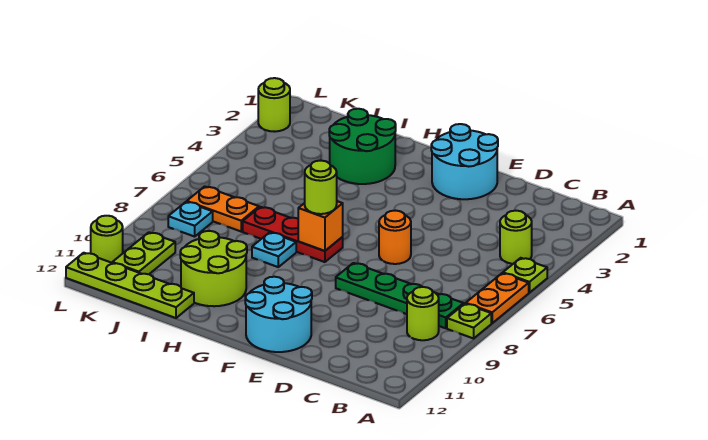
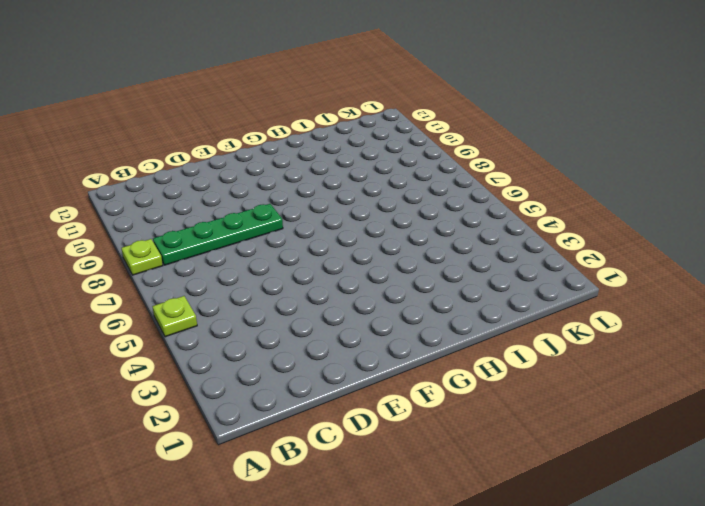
none -> orange plate A6:A7 level 1
none -> lime round brick B4 level 1
none -> lime round brick B9 level 1

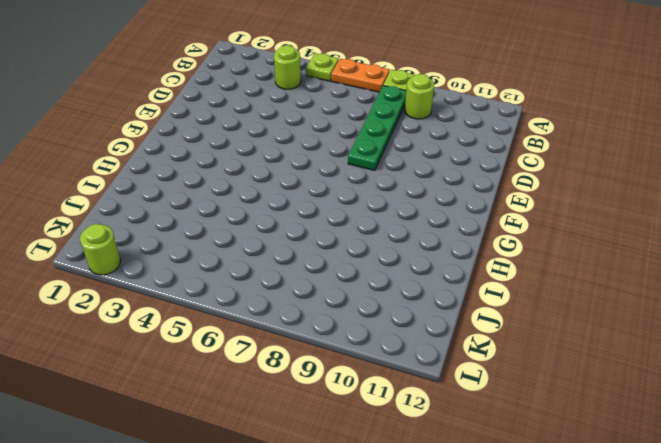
none -> cyan round brick E1:F2 level 1
none -> orange round brick E6 level 1
none -> cyan round brick E11:F12 level 1

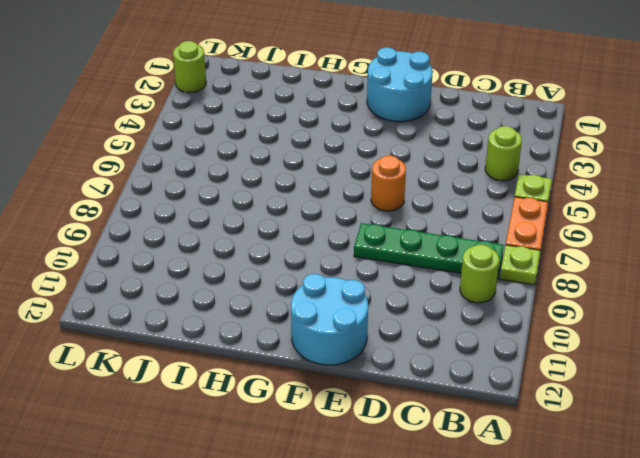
none -> red plate G7:I7 level 1
none -> green round brick H2:I3 level 1
none -> cyan plate H8 level 1

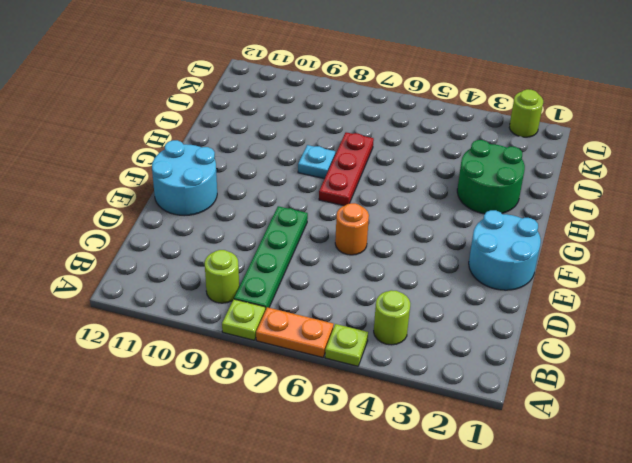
none -> lime round brick H10:I11 level 1
none -> lime plate I12:L12 level 1
none -> orange plate J7:K7 level 1

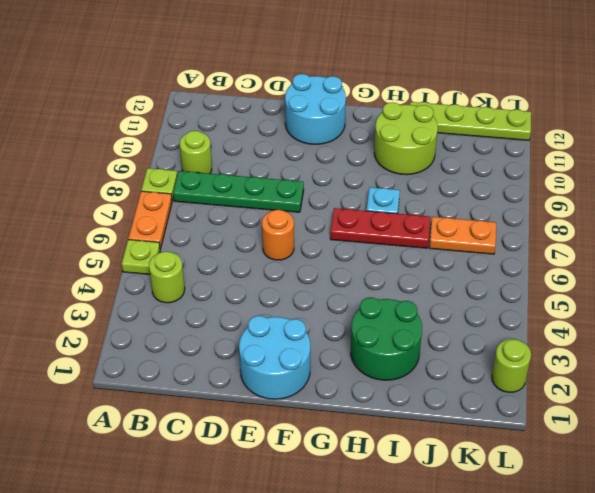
none -> cyan plate K8 level 1
none -> lime plate K10:K11 level 1
none -> lime round brick L11 level 1

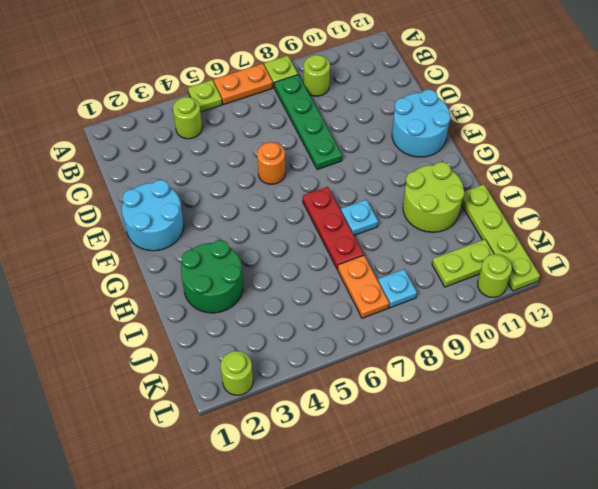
none -> orange brick G7 level 2
none -> lime round brick G7 level 3

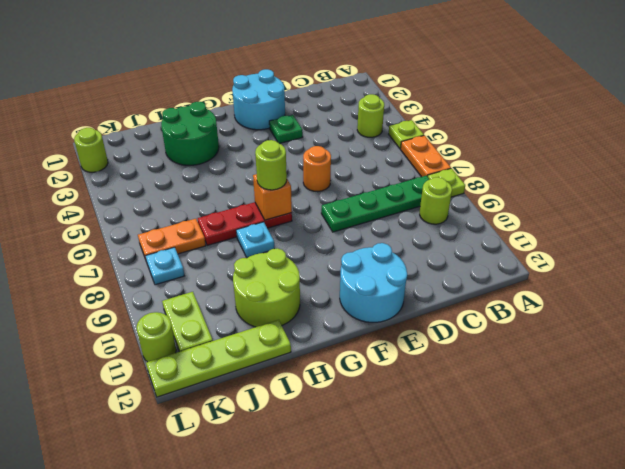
green plate E3 level 1 -> none

